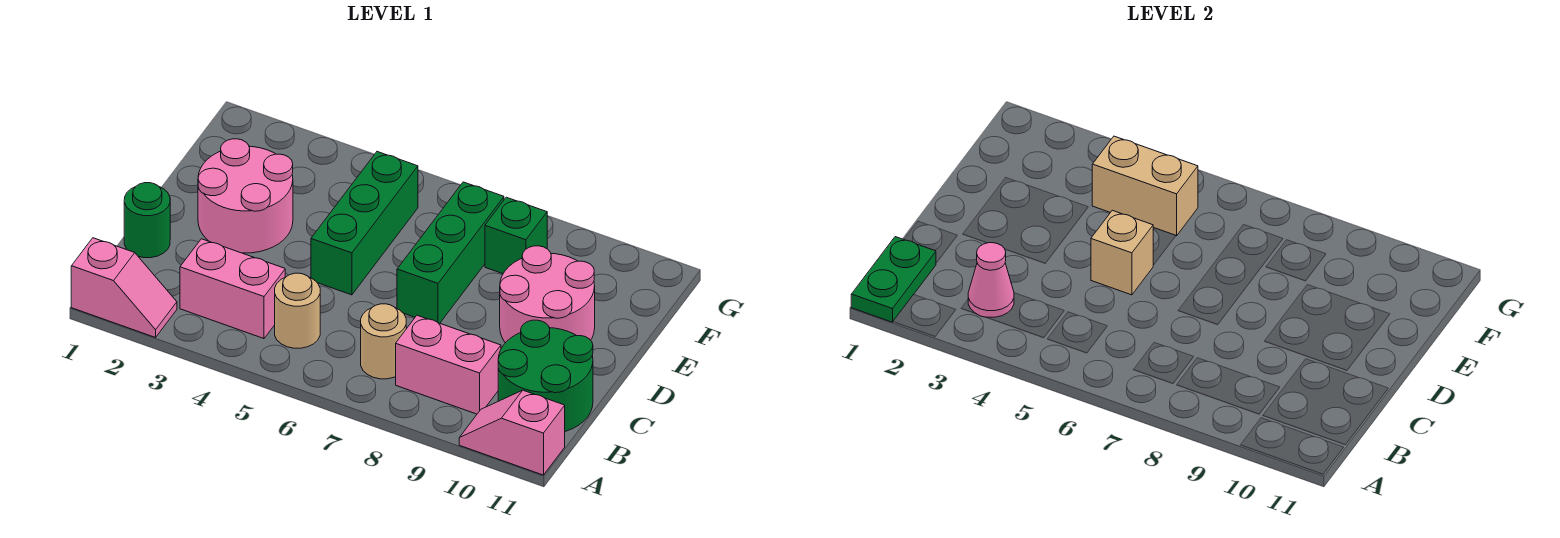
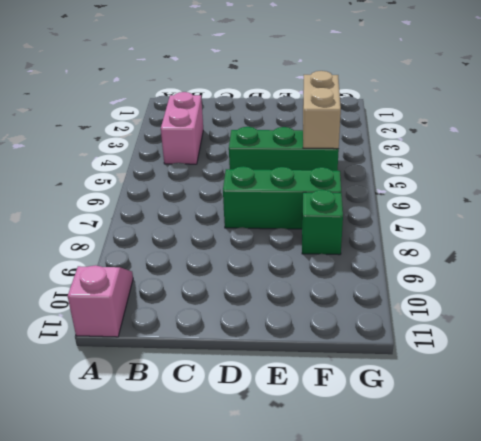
none -> pink slope A1:A2 level 1 top 1
none -> tan round brick B5 level 1
none -> tan round brick B7 level 1

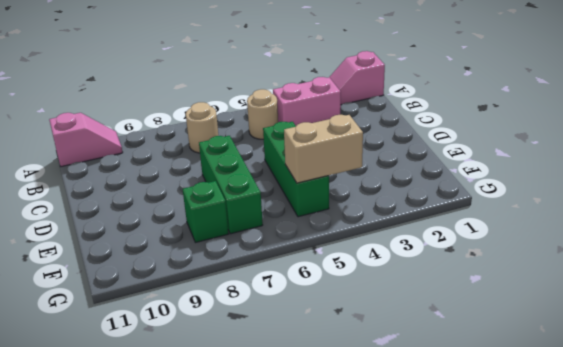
none -> pink brick B8:B9 level 1
none -> green round brick B10:C11 level 1
none -> green round brick C1 level 1

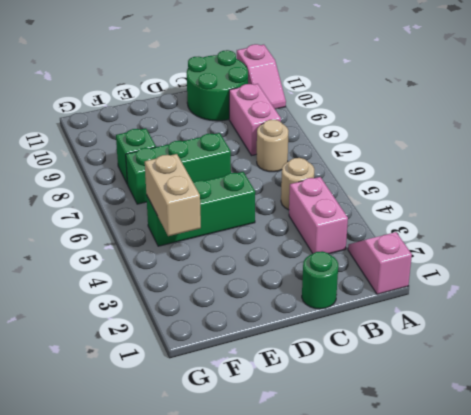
none -> pink round brick D2:E3 level 1
none -> pink round brick D9:E10 level 1
none -> green plate A1:B1 level 2

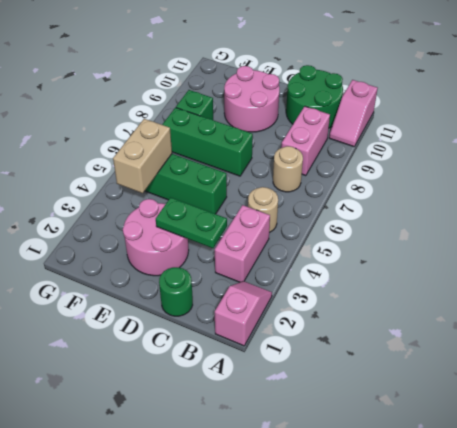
green plate C3:D3 level 2 -> green plate A1:B1 level 2
none -> pink cone B3 level 2
none -> tan brick D5 level 2

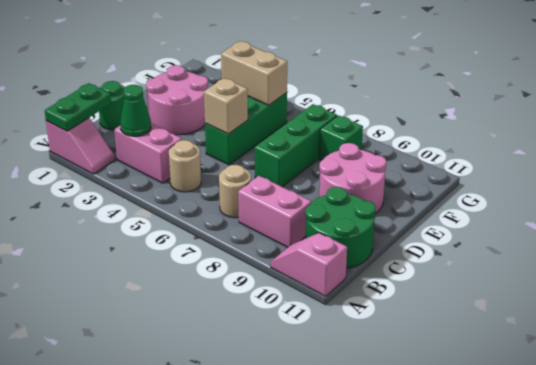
green cone B3 level 2 -> pink cone B3 level 2

